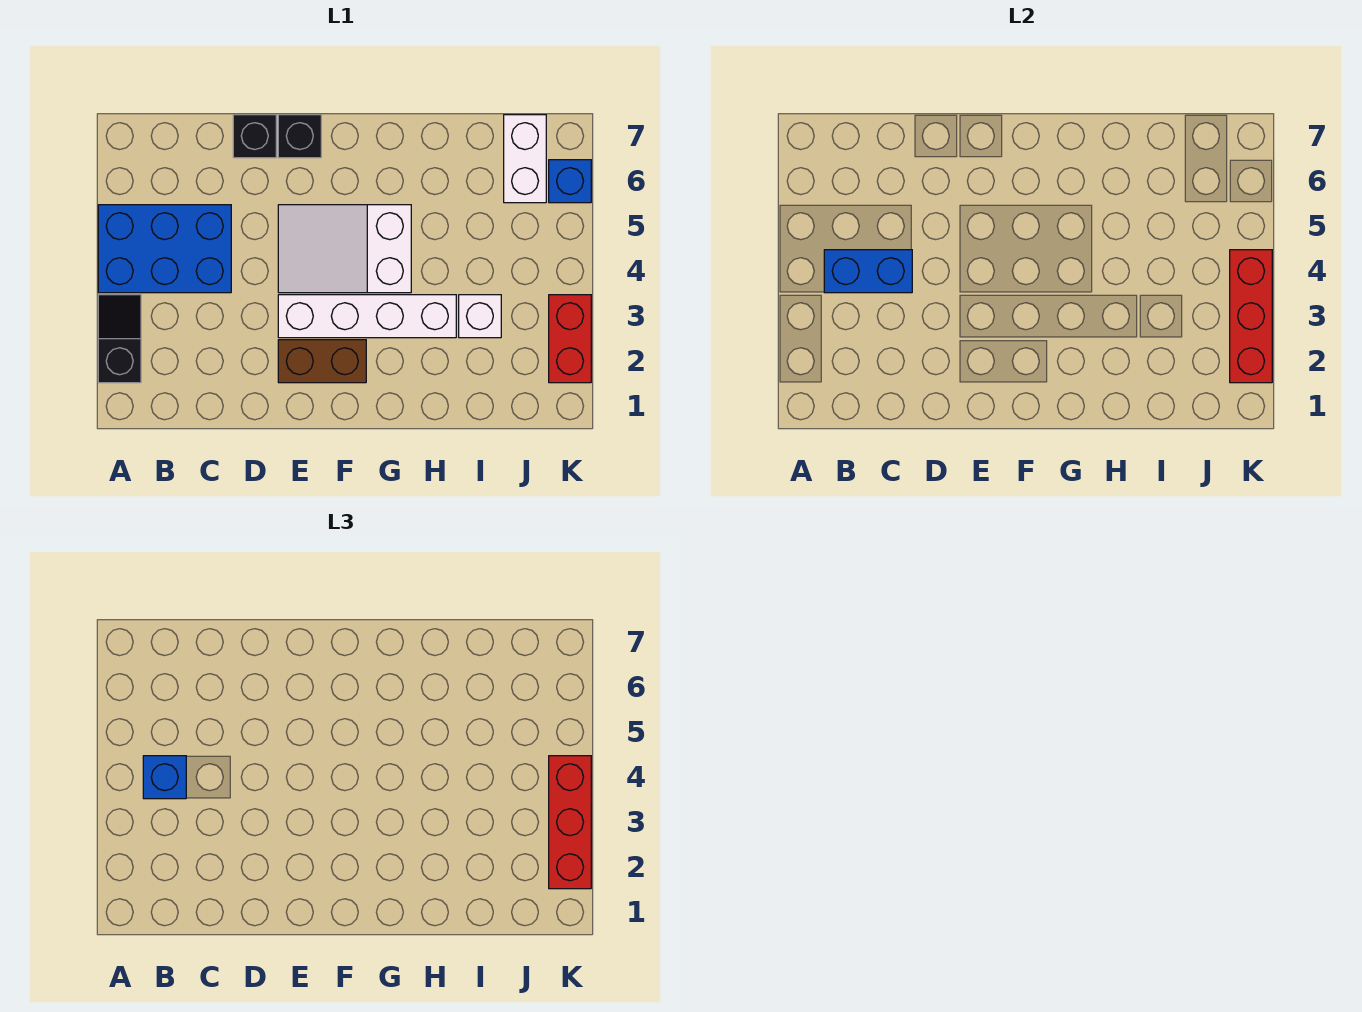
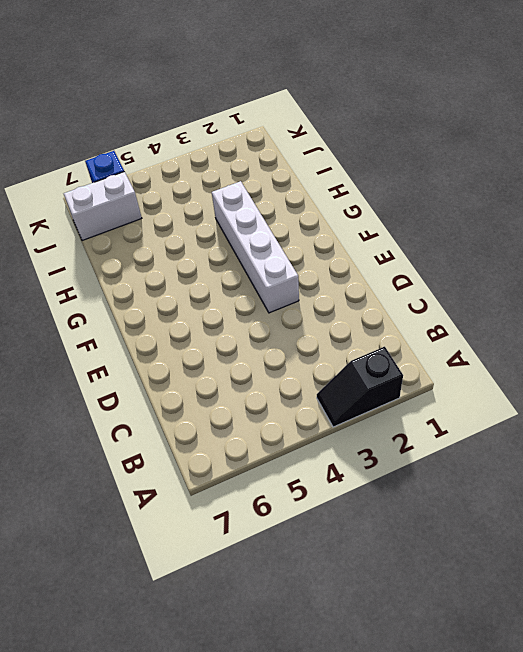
none -> blue brick A4:C5 level 1
none -> black brick D7 level 1
none -> brown brick E2:F2 level 1

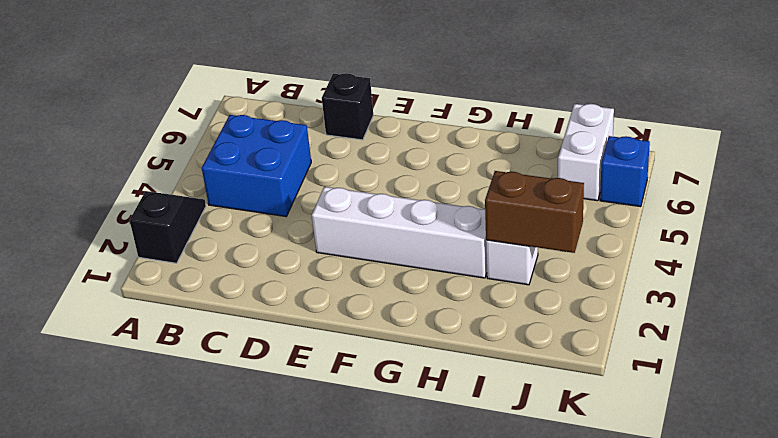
blue brick B4:C5 level 1 -> blue brick A4:C5 level 1
brown brick I3:J3 level 2 -> brown brick E2:F2 level 1
none -> white slope E4:G5 level 1 top G
none -> black brick E7 level 1
none -> red brick K2:K3 level 1

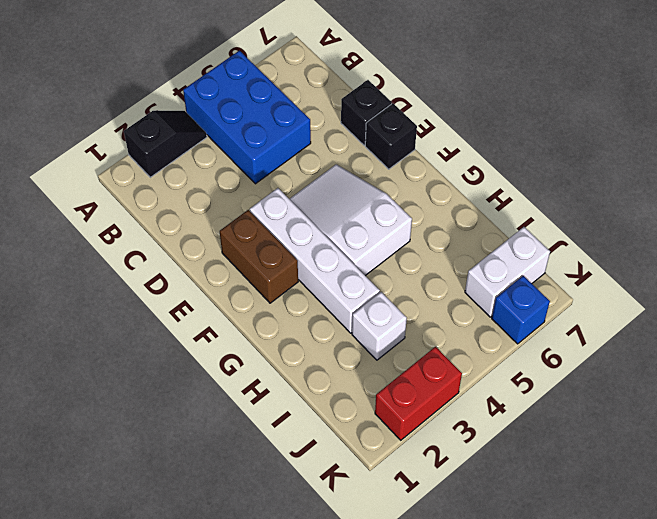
none -> blue brick B4:C4 level 2
none -> red brick K2:K4 level 2
none -> blue brick B4 level 3

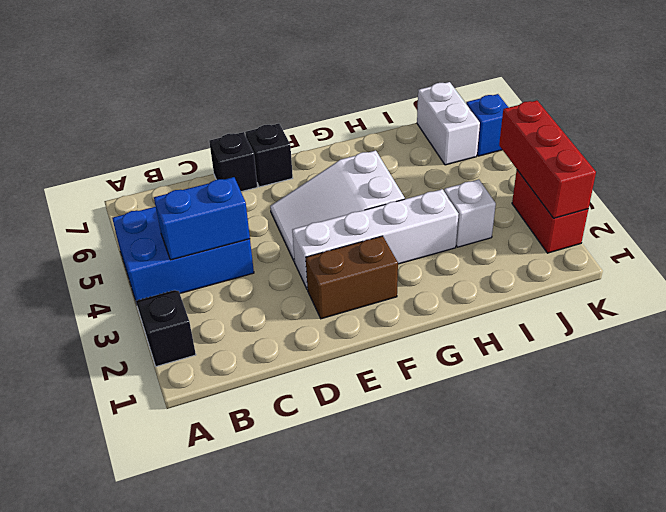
none -> blue brick B4 level 3
none -> red brick K2:K4 level 3

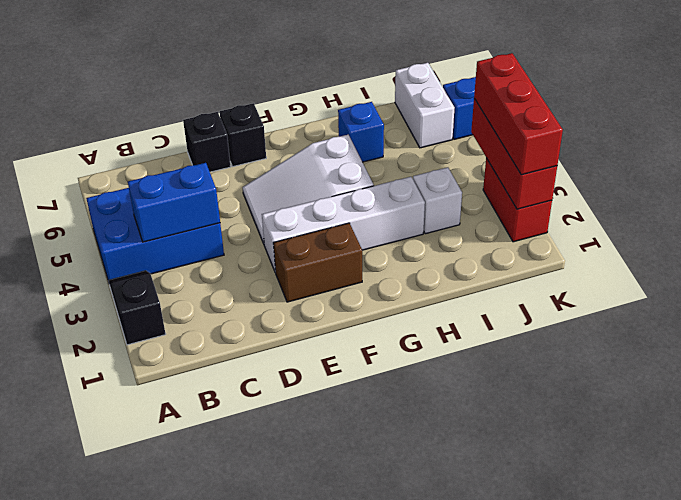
blue brick H6 level 1 -> blue brick B4 level 3

